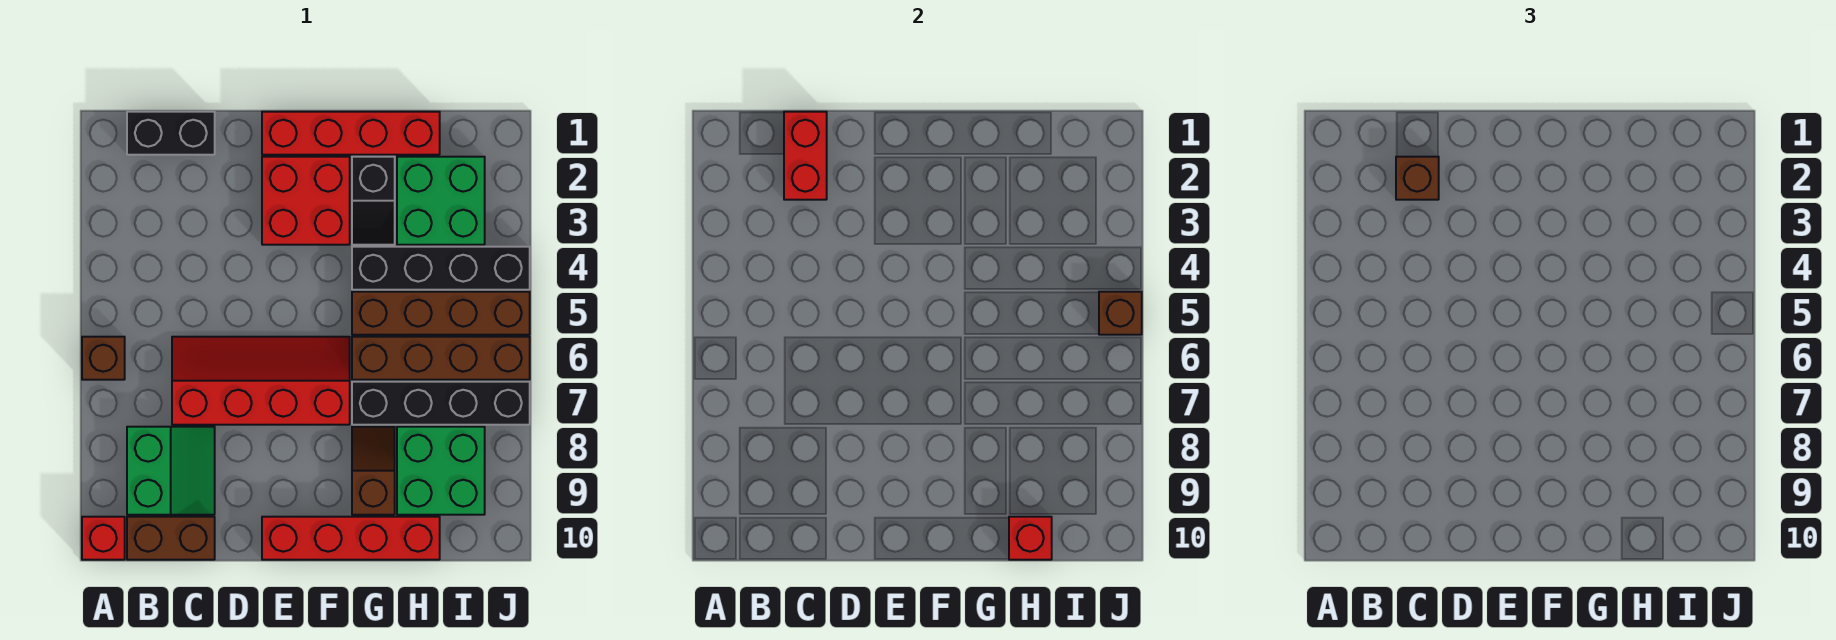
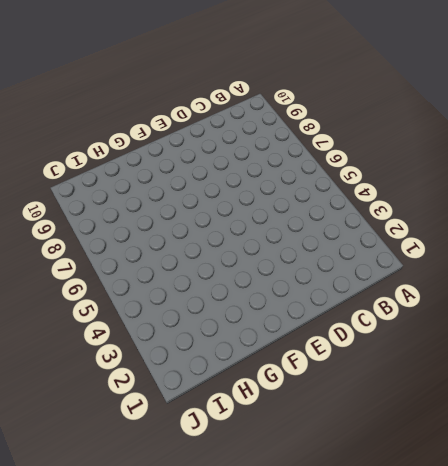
none -> brown brick A6 level 1
none -> red brick A10 level 1
none -> black brick B1:C1 level 1

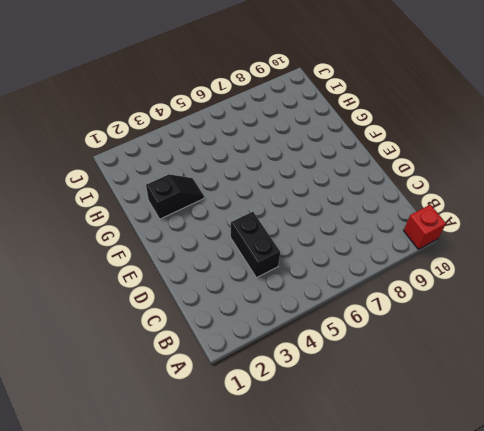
black brick C4:D4 level 1 -> black brick B1:C1 level 1
none -> brown brick A6 level 1
none -> green slope B8:C9 level 1 top B
none -> brown brick B10:C10 level 1

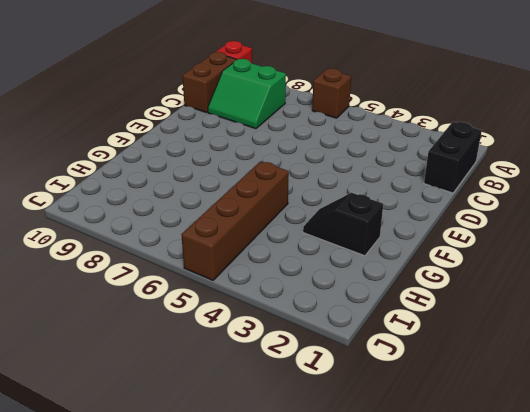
none -> red slope C6:F7 level 1 top 7
none -> red brick E1:H1 level 1
none -> red brick E2:F3 level 1

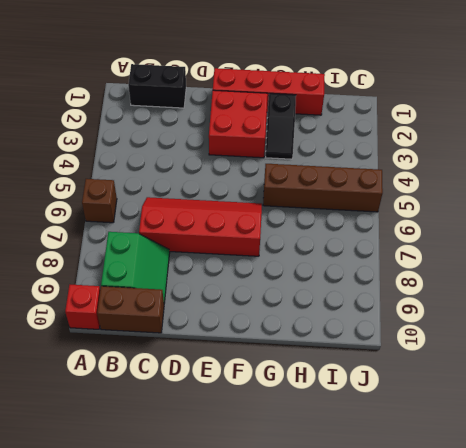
none -> red brick E10:H10 level 1
none -> black brick G4:J4 level 1
none -> brown brick G6:J6 level 1

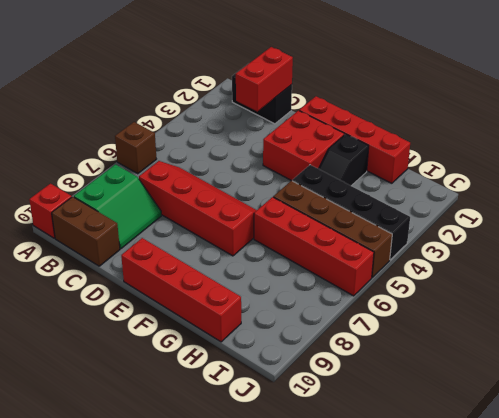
red brick G6:J6 level 1 -> brown brick G6:J6 level 1
none -> black brick G7:J7 level 1
none -> brown slope G8:G9 level 1 top 9
none -> green brick H2:I3 level 1

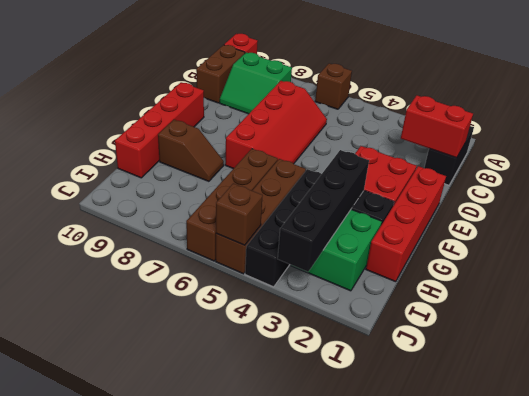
black brick G3:J3 level 2 -> black brick G7:J7 level 1
none -> green brick H8:I9 level 1
none -> red brick H10 level 2
none -> brown brick C2 level 3

